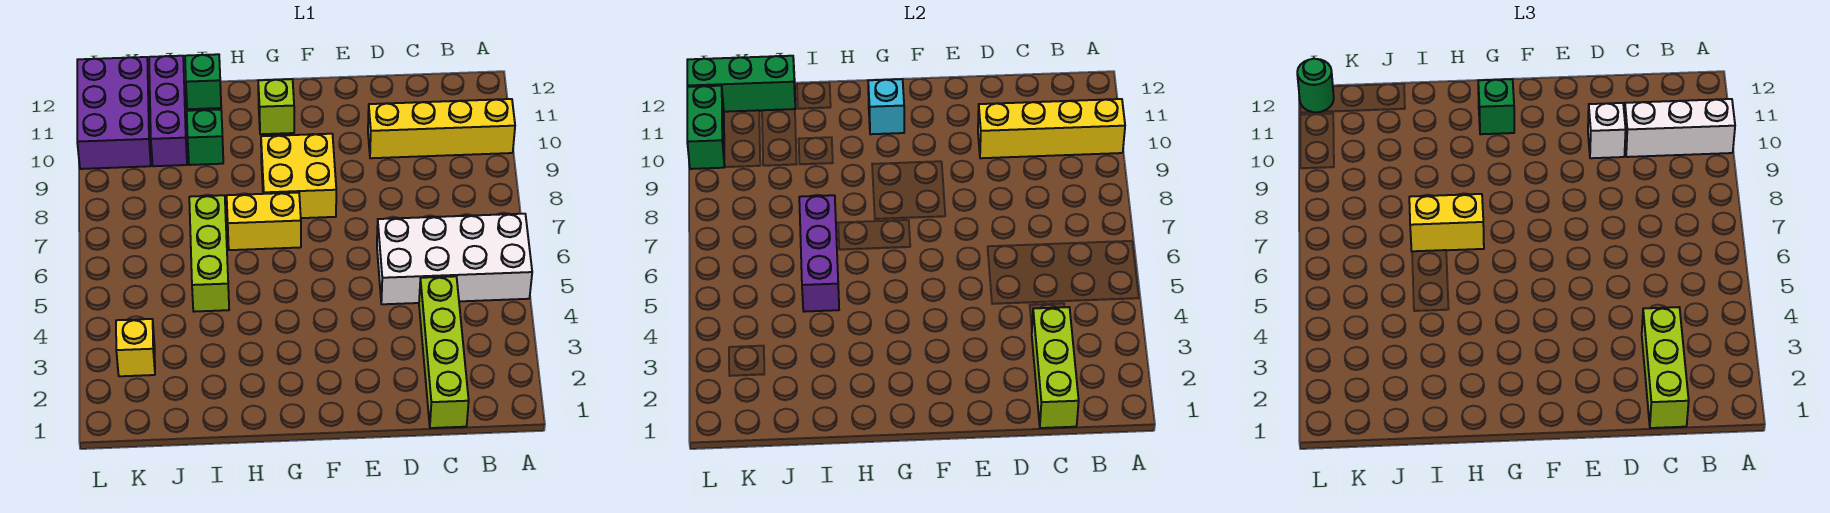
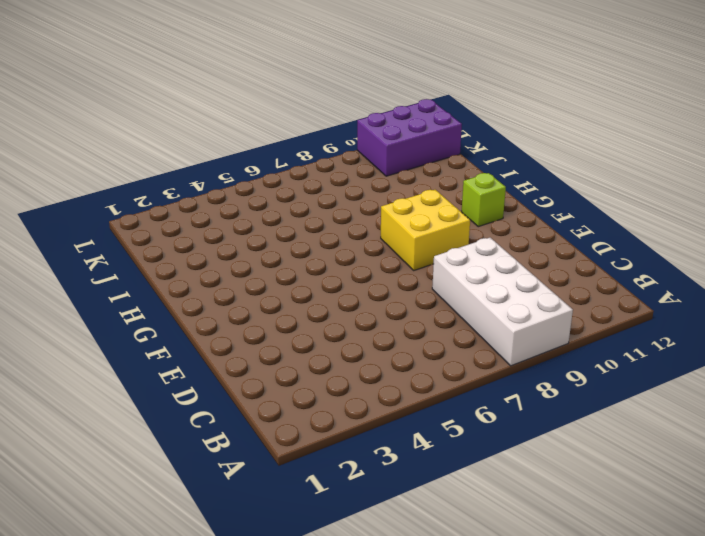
white brick A8:D9 level 1 -> white brick A5:D6 level 1
none -> yellow brick A10:D10 level 1
none -> lime brick C1:C4 level 1
none -> yellow brick G7:H7 level 1

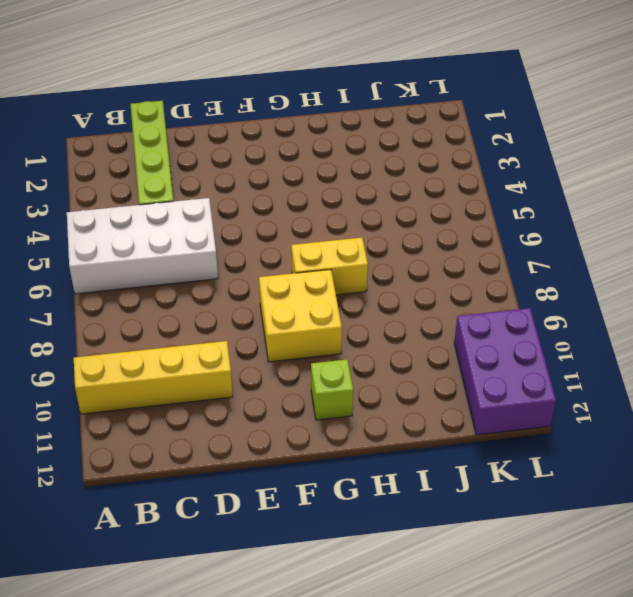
none -> lime brick I5:I7 level 1
none -> green brick I10 level 1
none -> green brick I12 level 1

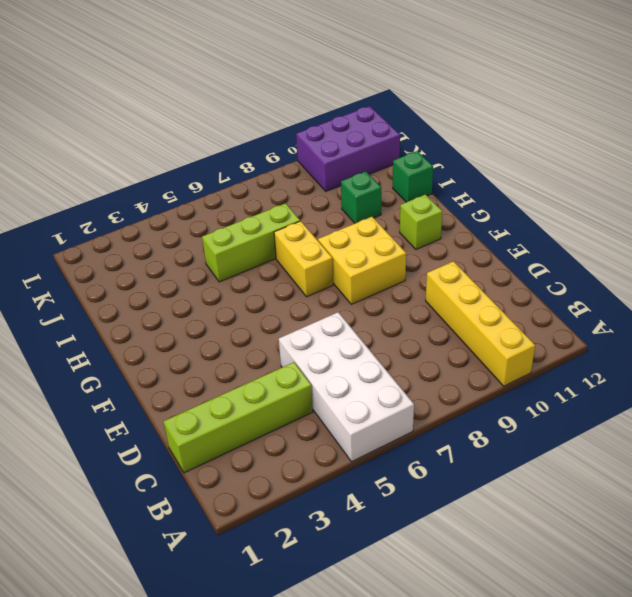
none -> purple brick J10:J12 level 1
none -> yellow brick K3 level 1
none -> yellow brick A10:D10 level 2

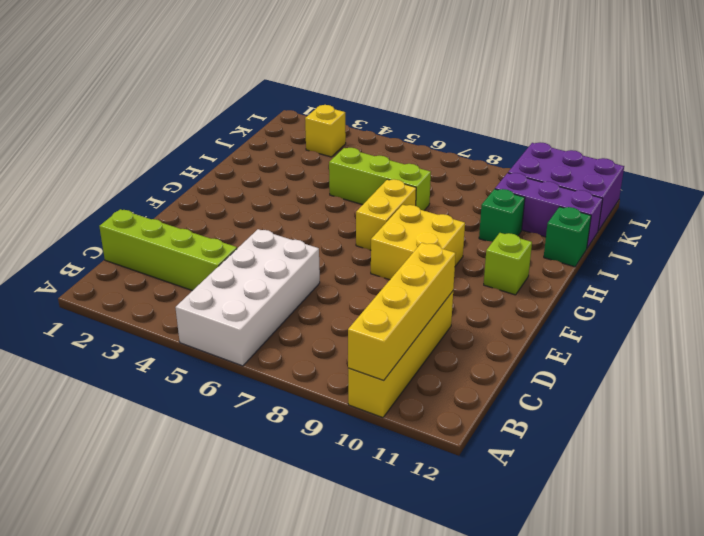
none -> lime brick C1:C3 level 2
none -> cyan brick G11 level 2
none -> purple brick I5:I7 level 2

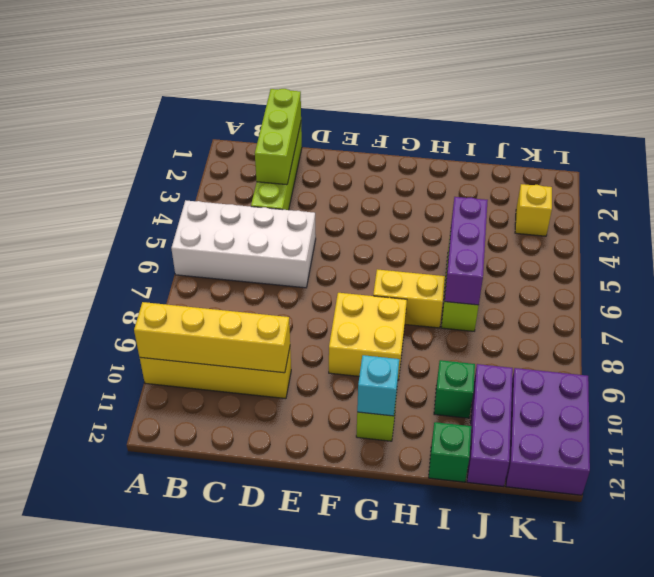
none -> green brick J12:L12 level 2
none -> green brick L10:L11 level 2
none -> white brick A10:C10 level 3

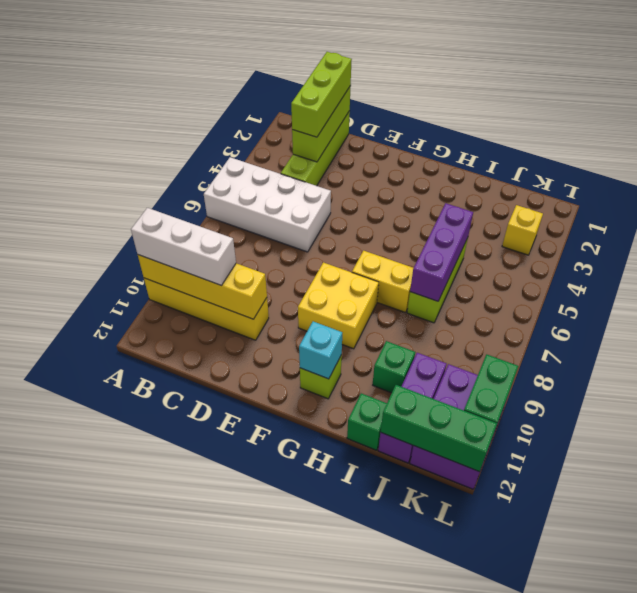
none -> white brick D10 level 3
none -> green brick G11 level 3
none -> yellow brick H7:I7 level 3

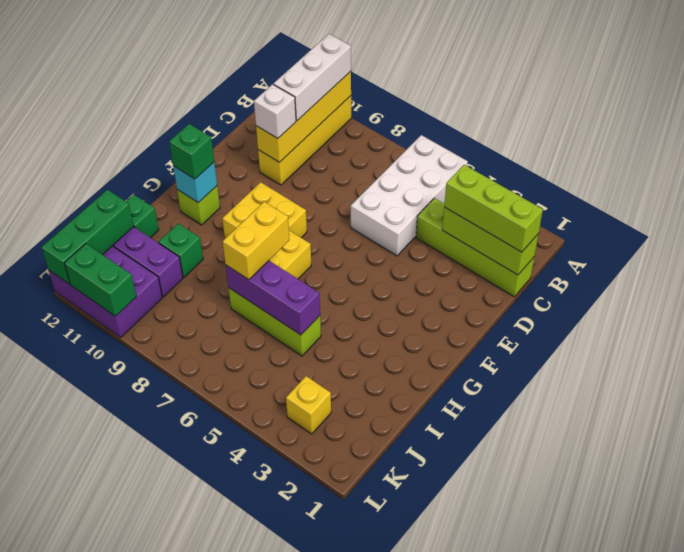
none -> green round brick L12 level 3

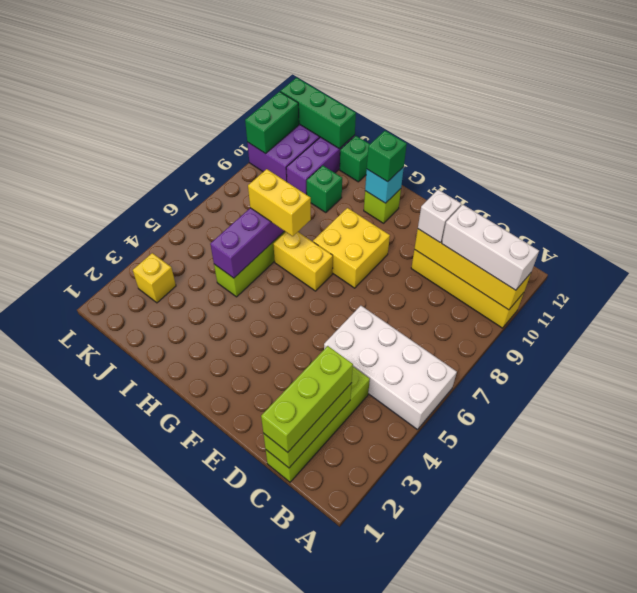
none -> green round brick L12 level 3

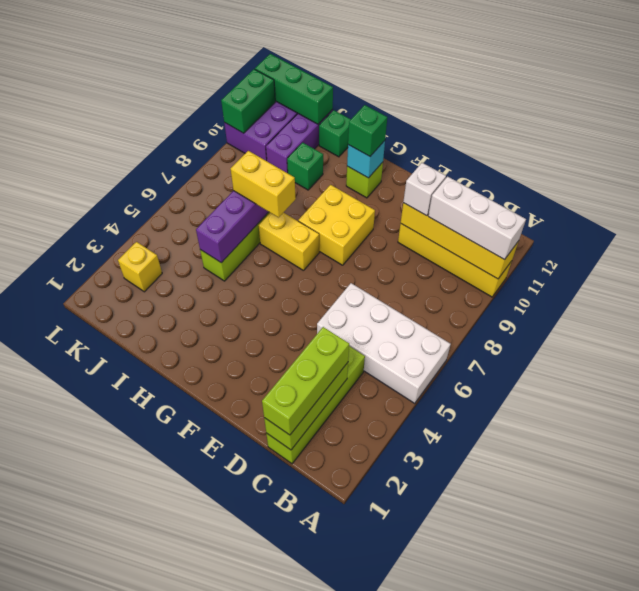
none -> green round brick L12 level 3

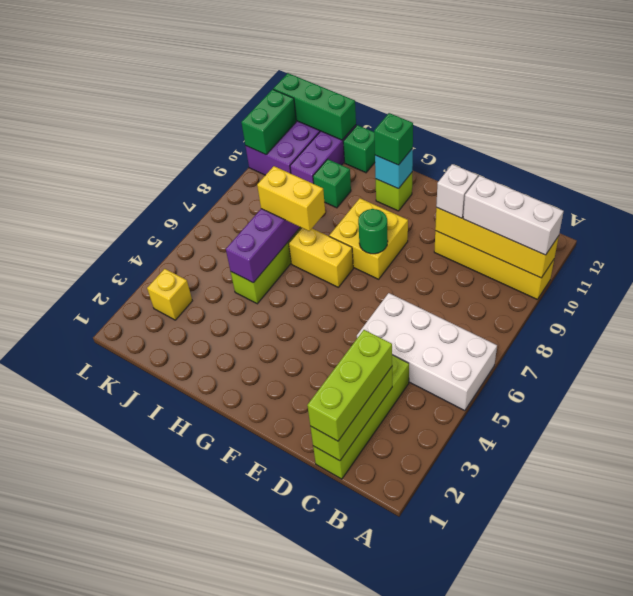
green round brick F8 level 2 -> green round brick L12 level 3

